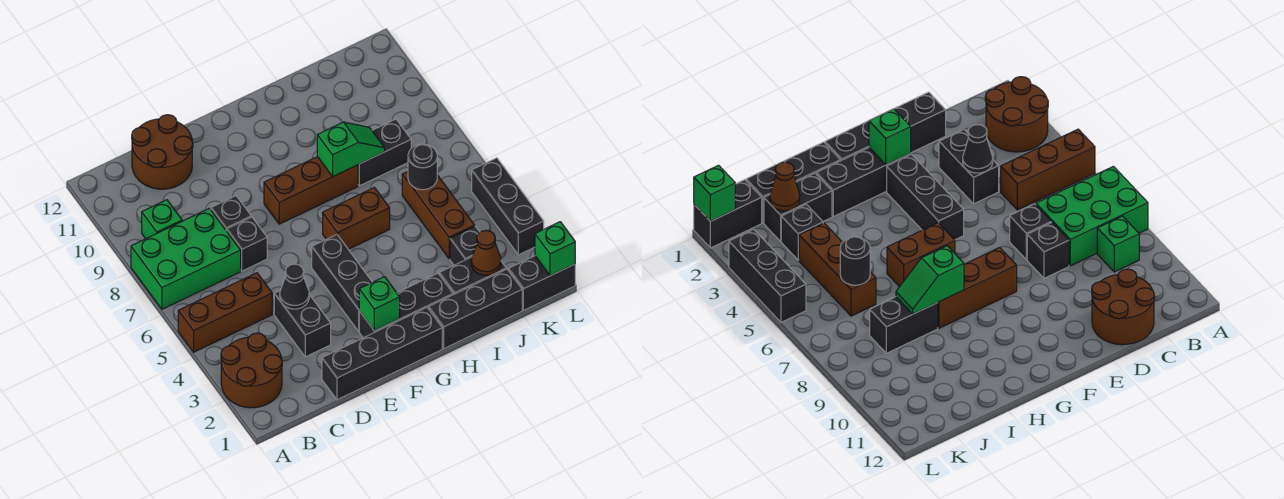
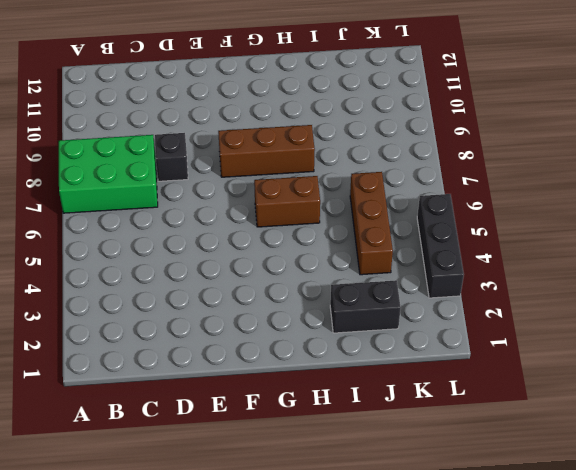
none -> brown round brick A2:B3 level 1
none -> brown brick A5:C5 level 1
none -> green brick B9 level 1

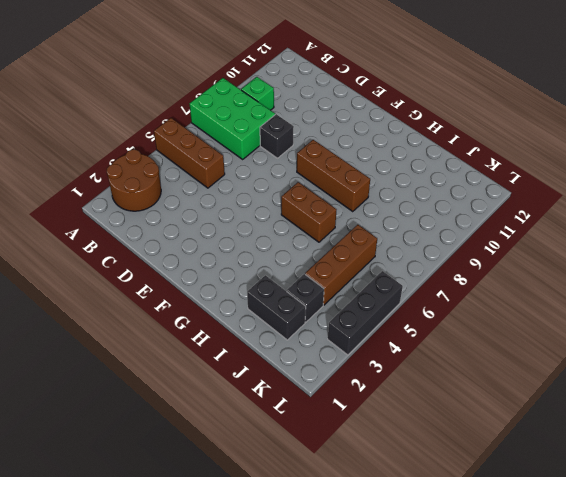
none -> brown round brick C11:D12 level 1
none -> black brick D1:G1 level 1
none -> black brick D3:D4 level 1

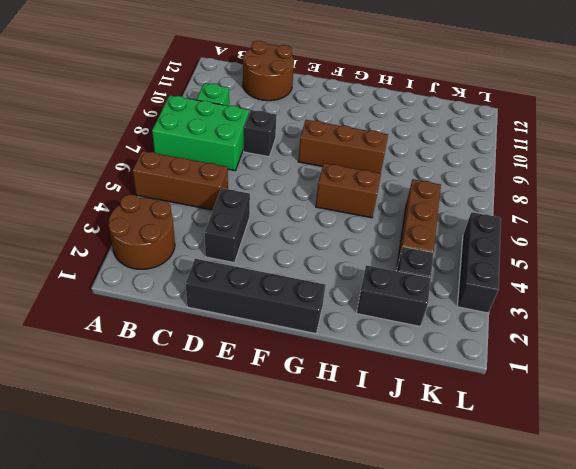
none -> black brick D7 level 1
none -> black brick F2:H2 level 1
none -> black brick F3:F5 level 1

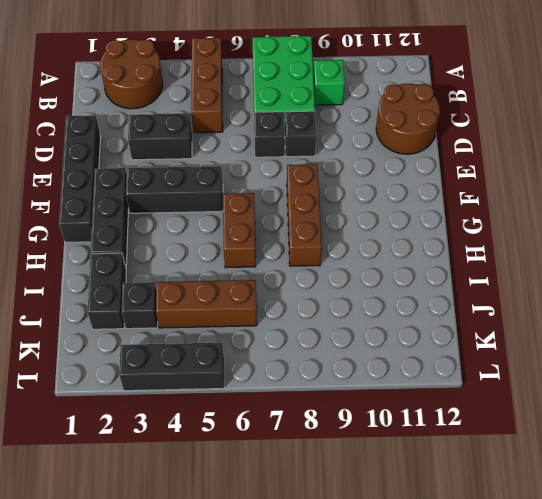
none -> black brick H1:J1 level 1
none -> black brick I8:J8 level 1
none -> black brick K1:L1 level 1

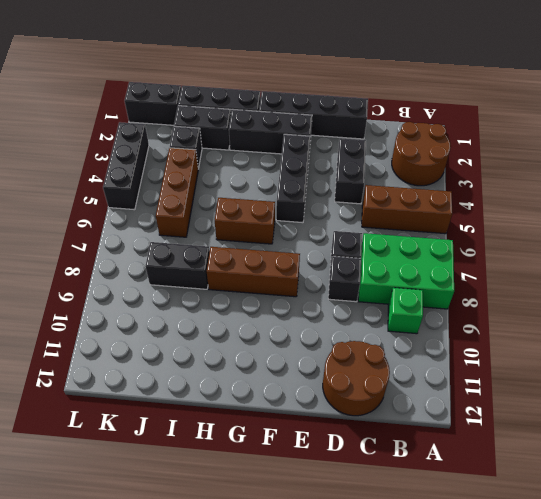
none -> black cone D4 level 2
none -> green brick F2 level 2
none -> green slope H8:I8 level 2 top H

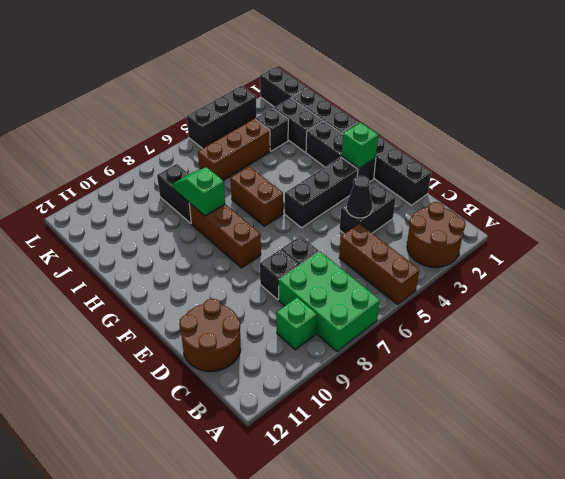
none -> brown cone J2 level 2
none -> black round brick J6 level 2
none -> green brick L1 level 2

